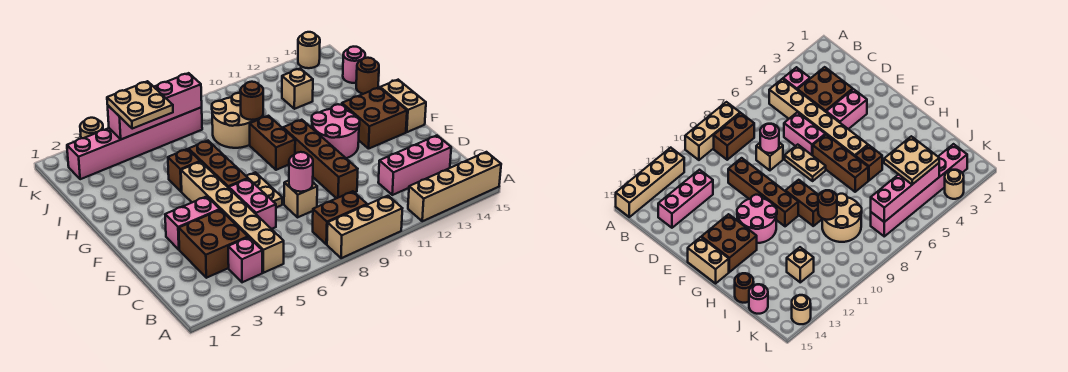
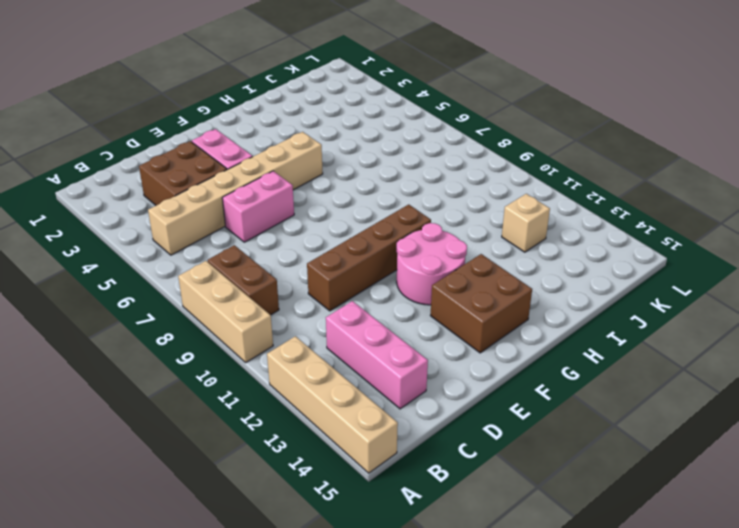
none -> pink brick B4 level 1
none -> tan brick D8 level 1
none -> tan plate E7:F7 level 1

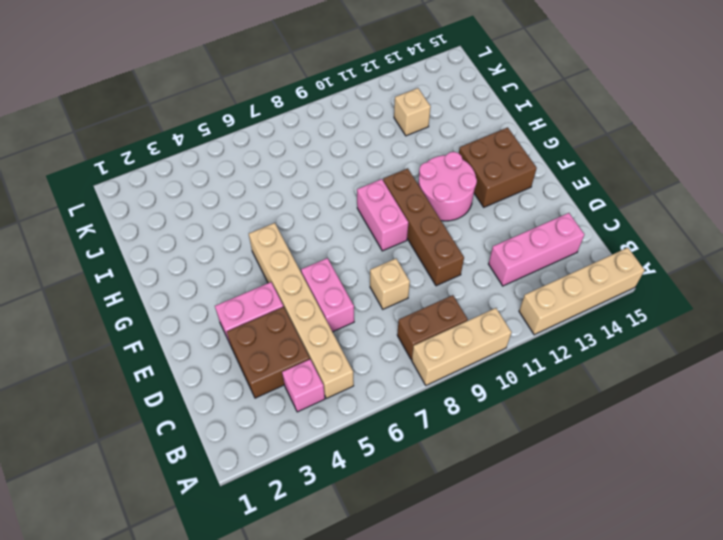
pink brick F9:G9 level 1 -> brown brick G9:H9 level 1
none -> tan plate E7:F7 level 1
none -> brown brick F6:H6 level 1
none -> tan brick F15:G15 level 1

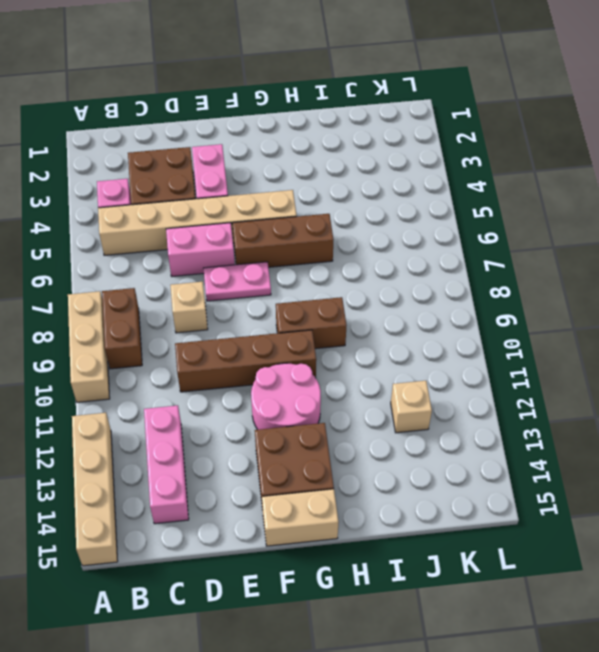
pink plate E7:F7 level 1 -> tan plate E7:F7 level 1
none -> brown brick H5 level 1
none -> tan round brick I8:J9 level 1
none -> brown round brick I15 level 1

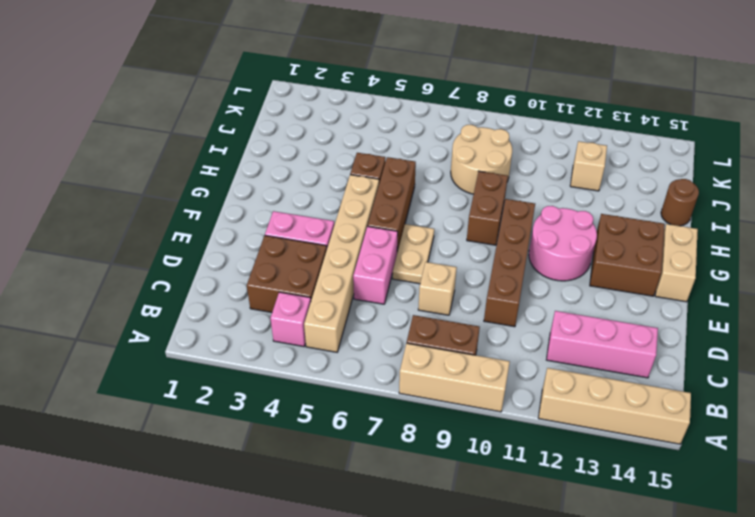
none -> pink round brick J15 level 1
none -> pink brick K2:K7 level 1
none -> tan round brick L3 level 1

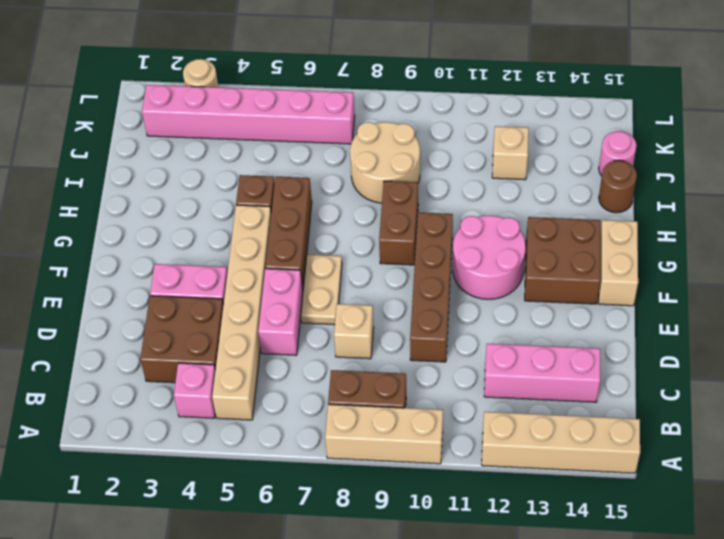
none -> tan round brick L14 level 1
none -> pink round brick D8 level 2
none -> brown round brick I9 level 2

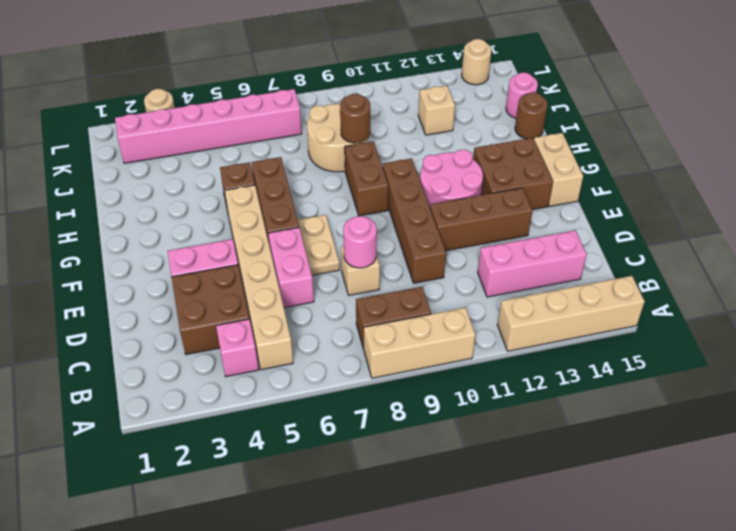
brown brick E11:E13 level 1 -> none
none -> pink brick K4:K7 level 2
none -> tan plate J4:K5 level 3

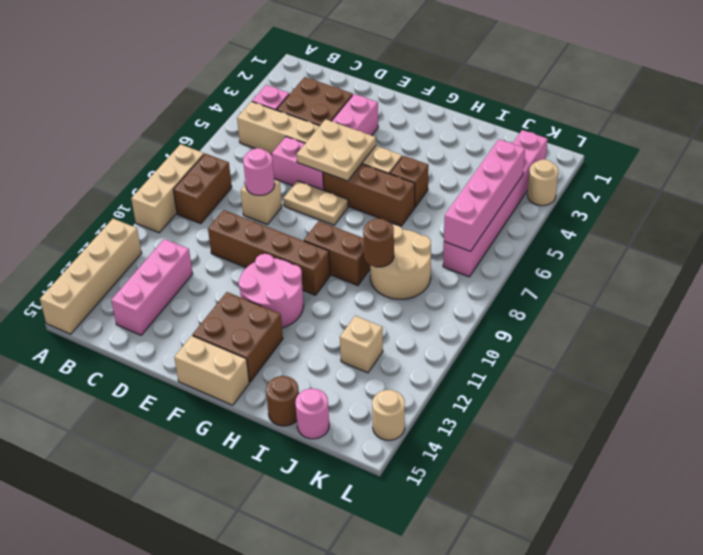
tan plate E5:F6 level 2 -> tan plate J4:K5 level 3

